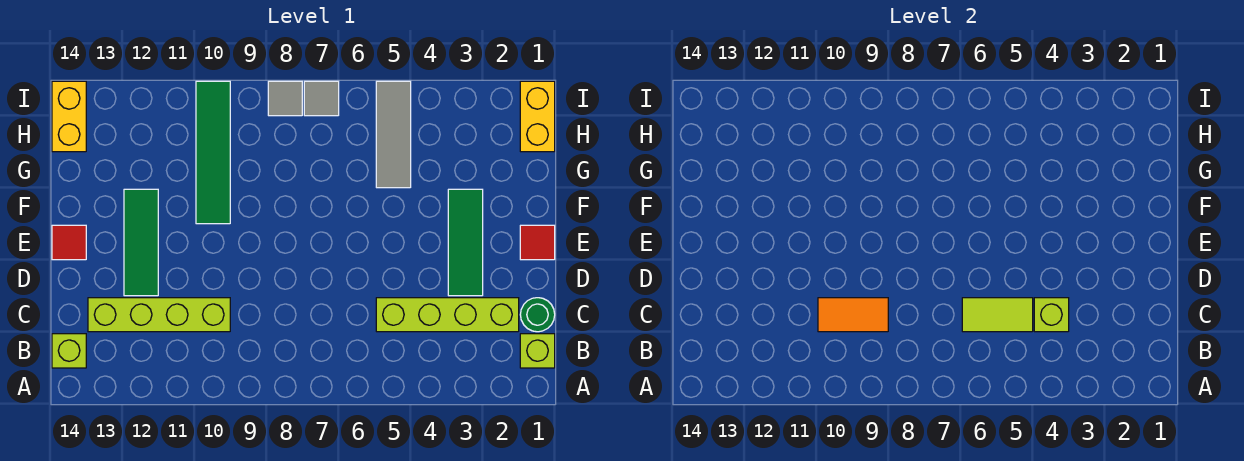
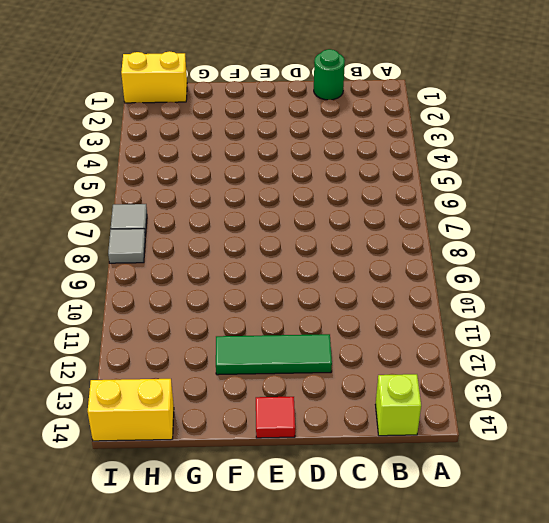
none -> lime brick B1 level 1
none -> lime brick C2:C5 level 1
none -> lime brick C10:C13 level 1

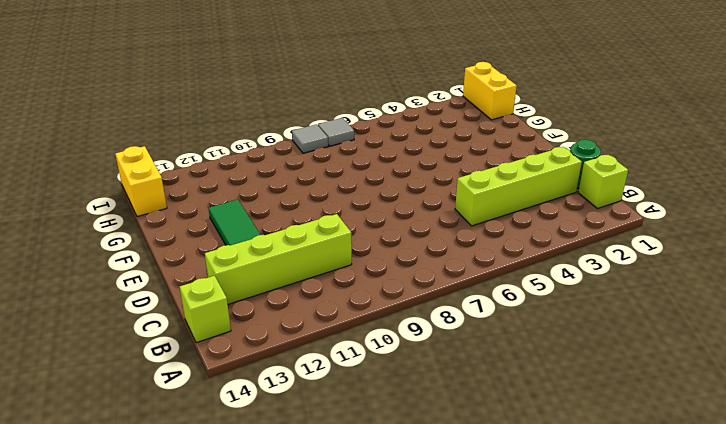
none -> green tile D3:F3 level 1
none -> red tile E1 level 1
none -> red tile E14 level 1

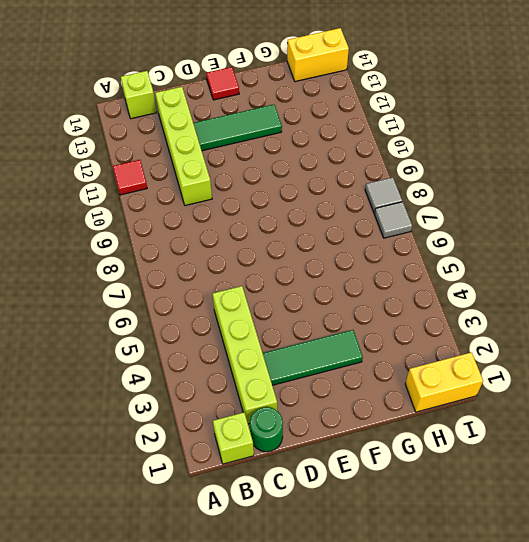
red tile A11 level 1 -> red tile E1 level 1
none -> green tile F10:I10 level 1
none -> grey tile G5:I5 level 1
none -> lime brick C4 level 2

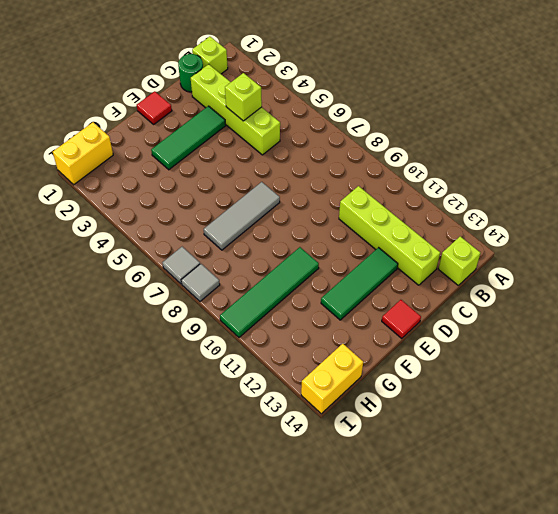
grey tile E7:G7 level 1 -> grey tile G5:I5 level 1
none -> lime tile C5:C6 level 2
none -> orange tile C9:C10 level 2

